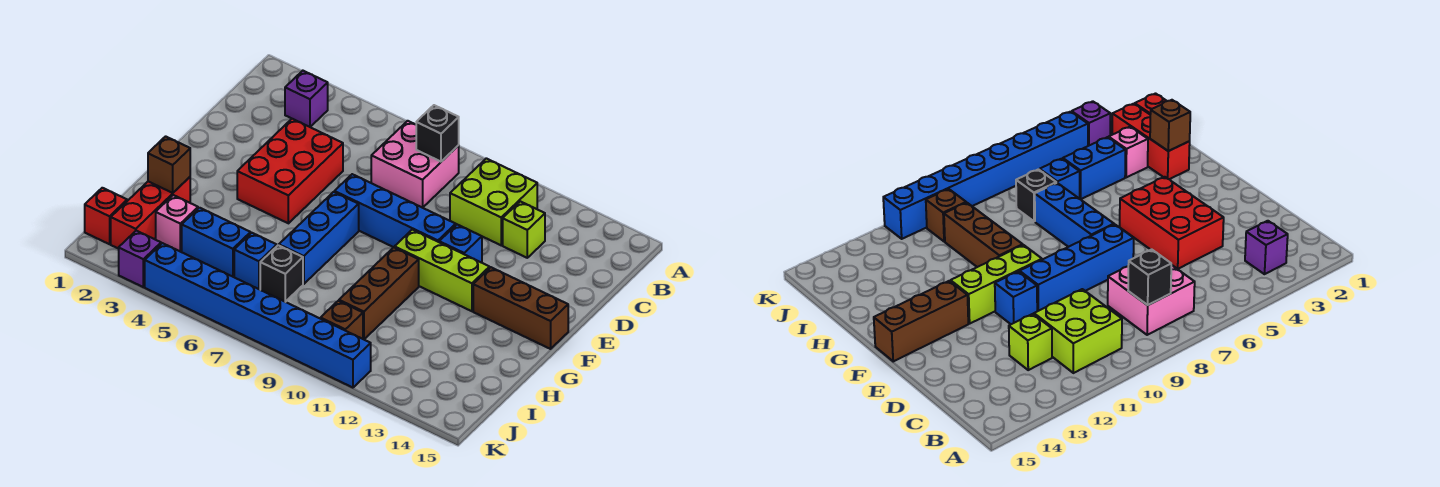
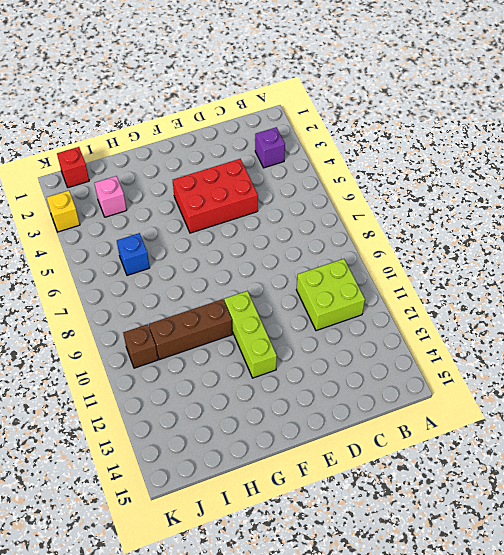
yellow brick K3 level 1 -> purple brick K3 level 1
none -> pink brick B7:C8 level 1
none -> lime brick C12 level 1
none -> blue brick E7:E10 level 1

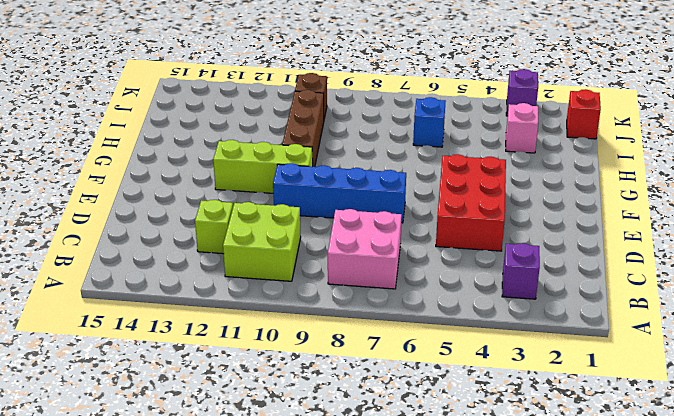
none -> blue brick E11 level 1
none -> blue brick F7:H7 level 1
none -> brown brick F13:F15 level 1

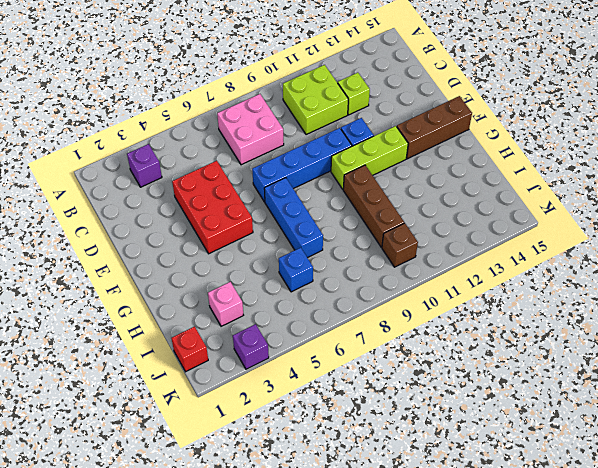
none -> red brick H2:J2 level 1
none -> blue brick I4:I5 level 1
none -> black brick I7 level 1

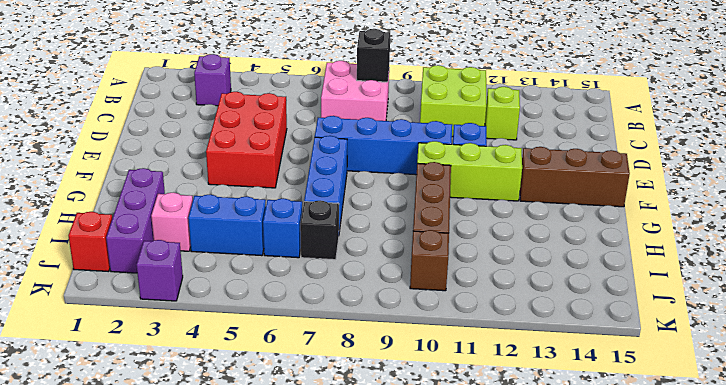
purple brick H2:J2 level 1 -> red brick H2:J2 level 1
none -> blue brick K4:K11 level 1
none -> brown brick H2 level 2

